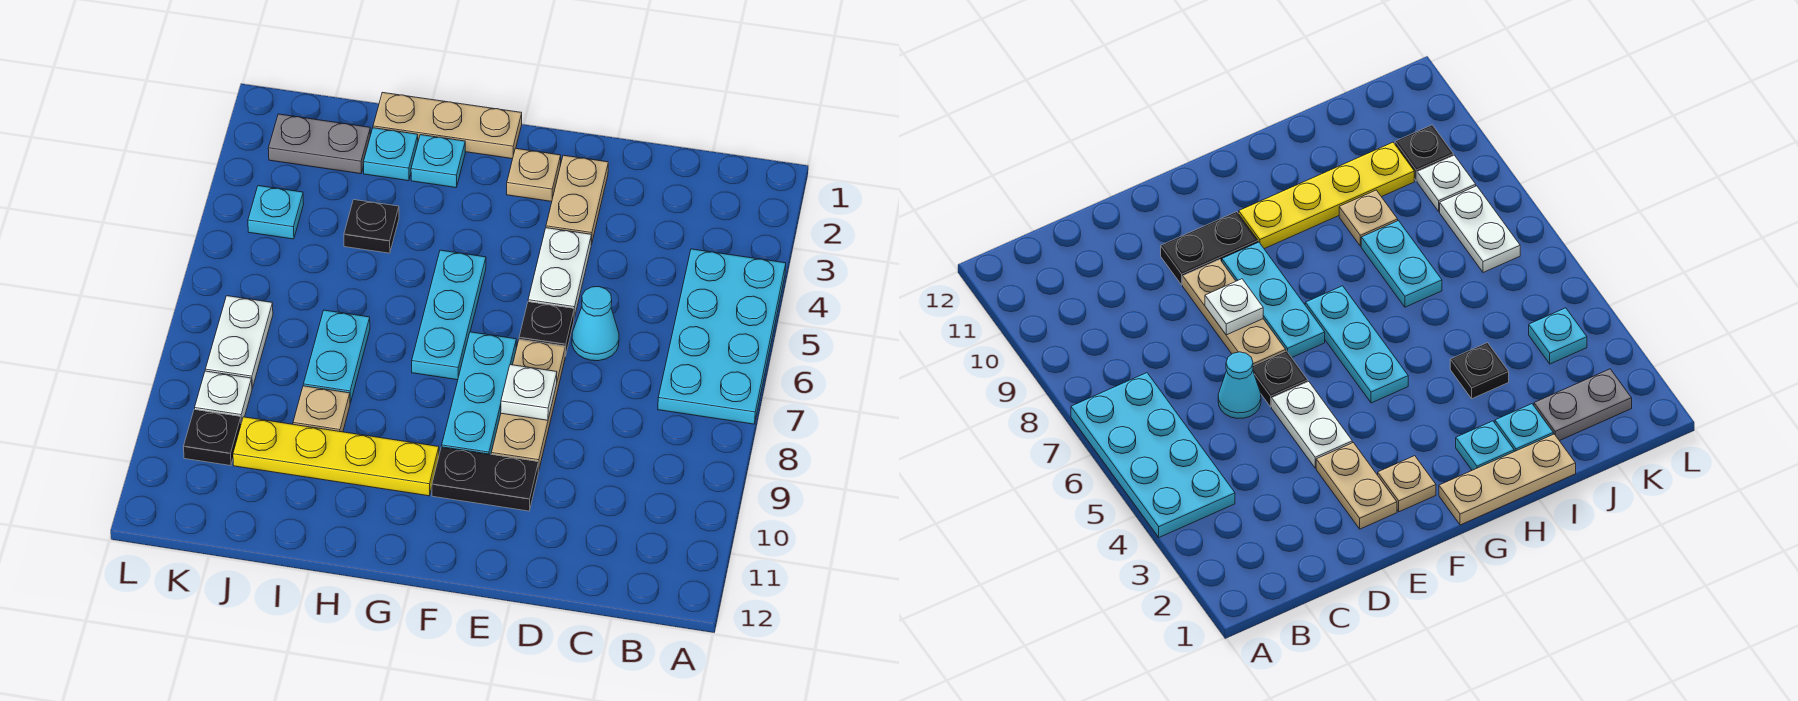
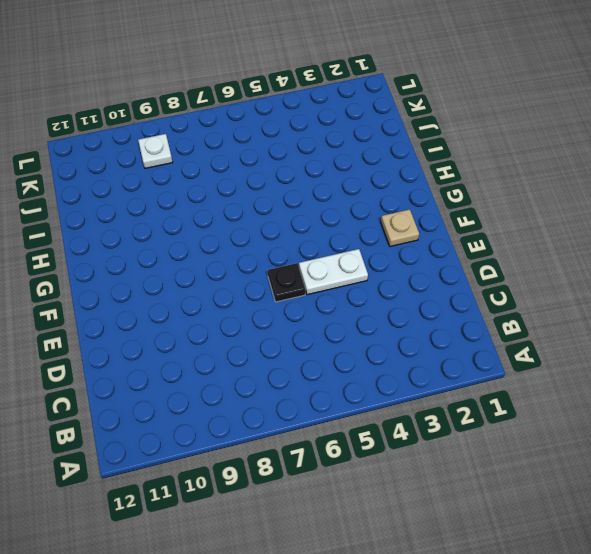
none -> cyan plate A4:B7 level 1
none -> cyan cone D6 level 1
none -> tan plate E2:E3 level 1

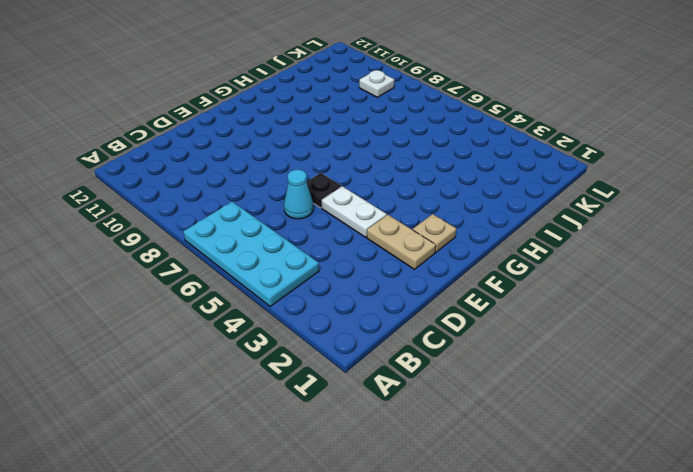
none -> tan plate E7:E9 level 1
none -> black plate E10:F10 level 1
none -> cyan plate F7:F9 level 1

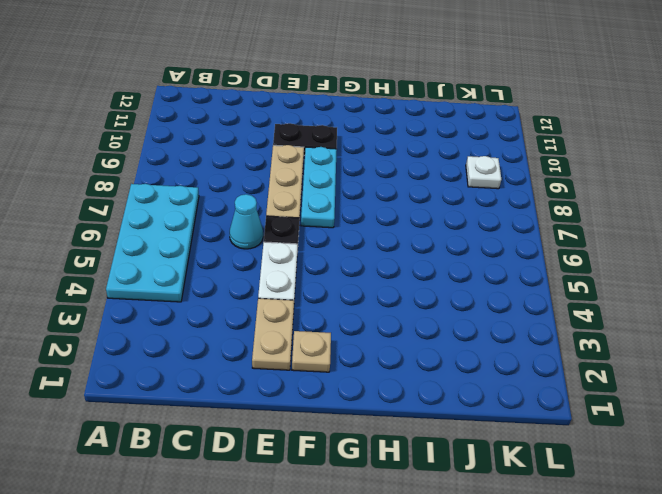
none -> tan plate G1:I1 level 1
none -> cyan plate G5:G7 level 1
none -> yellow plate G10:J10 level 1

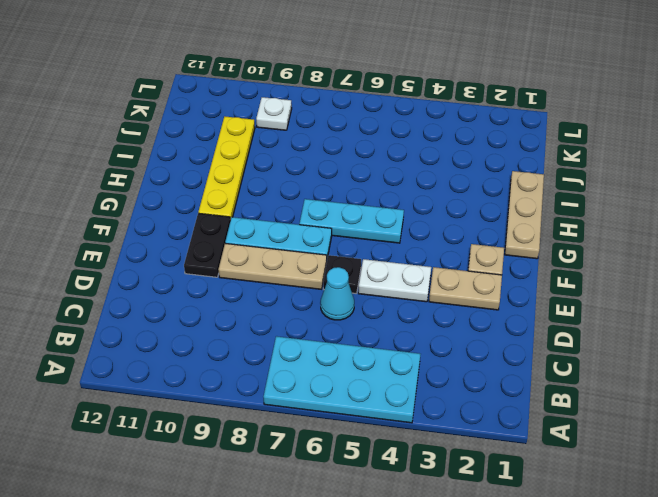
none -> cyan plate H2 level 1
none -> cyan plate I2 level 1
none -> black plate I4 level 1

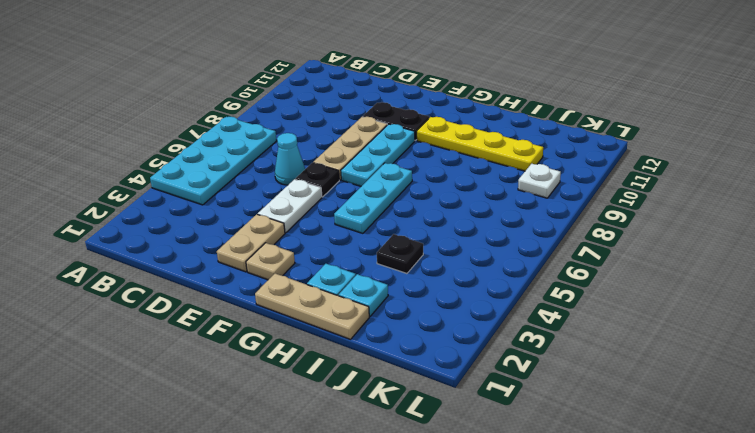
none -> cyan plate I7:I8 level 1
none -> tan plate I9 level 1
none -> grey plate J2:K2 level 1

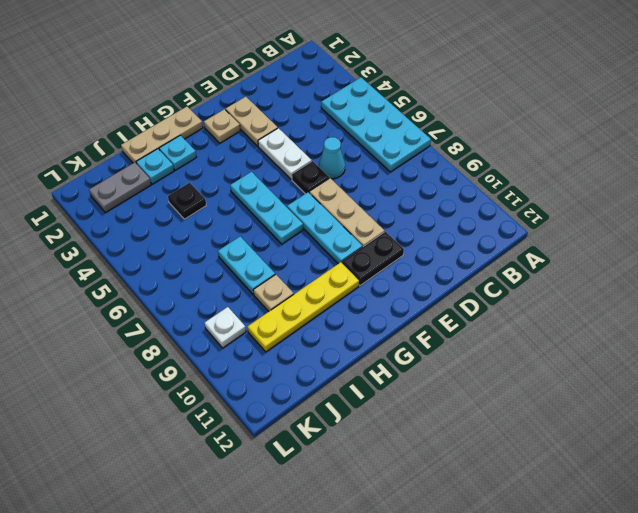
none -> cyan plate K4 level 1
none -> white plate K7:K8 level 1
none -> black plate K10 level 1

